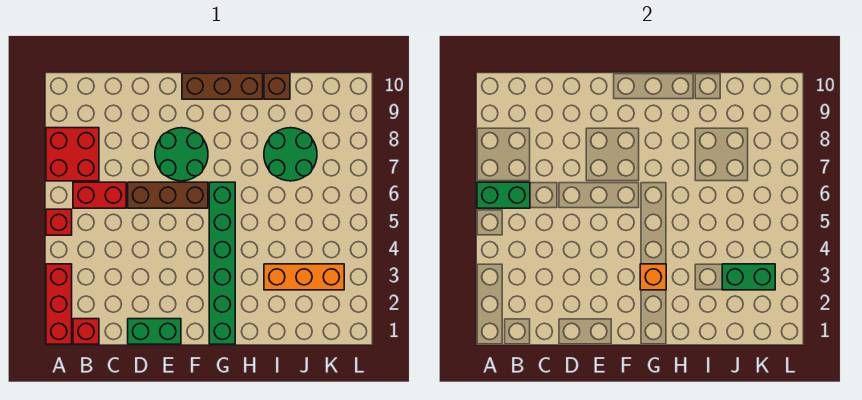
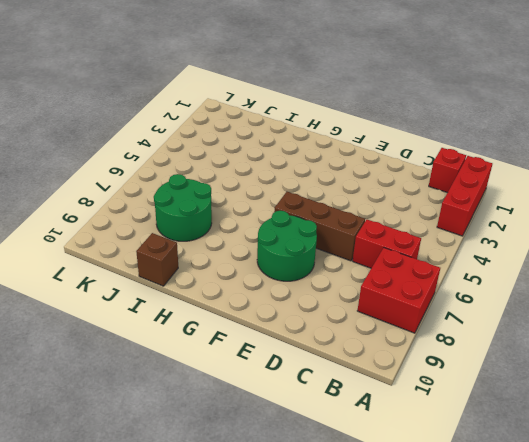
none -> red brick A5 level 1
none -> green brick D1:E1 level 1
none -> brown brick F10:H10 level 1

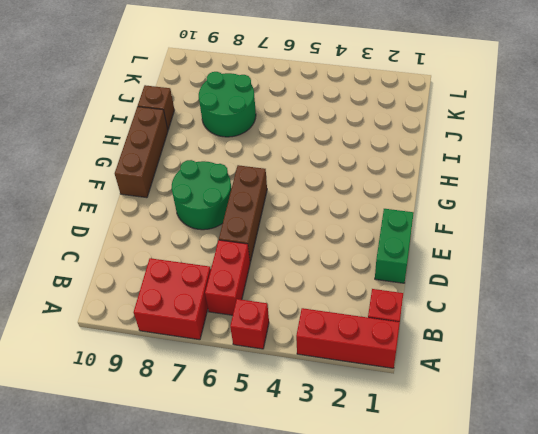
none -> green brick G1:G6 level 1
none -> orange brick I3:K3 level 1
none -> green brick A6:B6 level 2

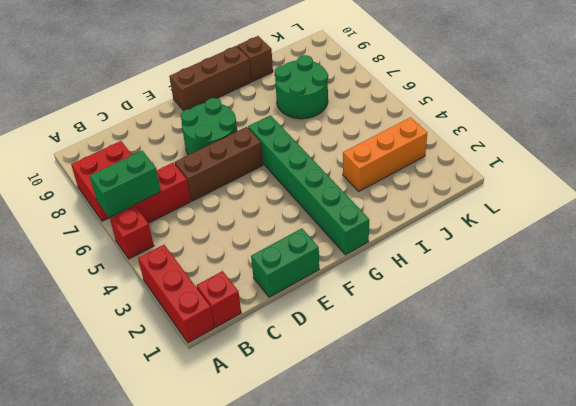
none -> orange brick G3 level 2
none -> green brick J3:K3 level 2

